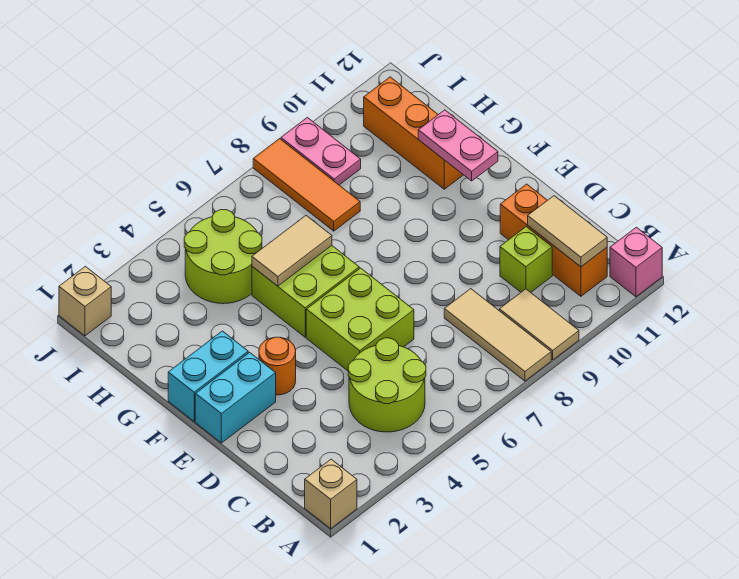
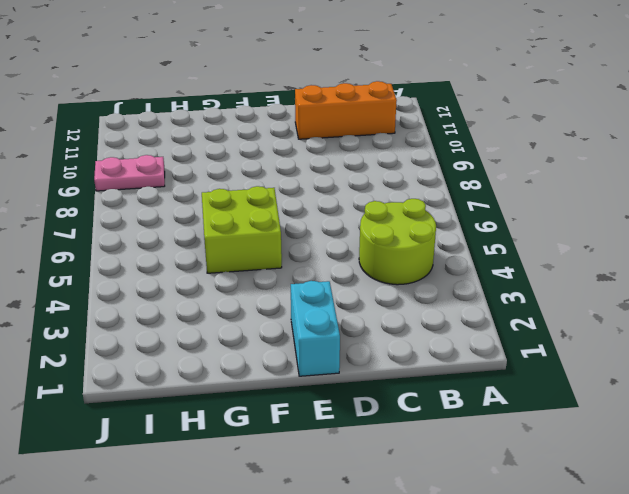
none -> tan brick A1 level 1
none -> tan tile A8:C8 level 1
none -> tan tile A9:B9 level 1

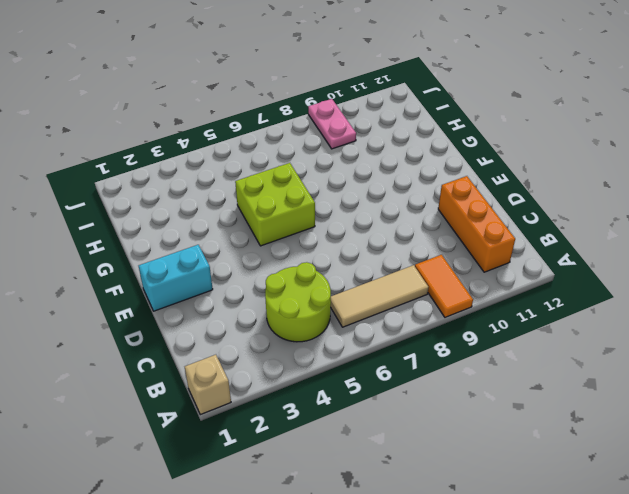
orange tile A9:B9 level 1 -> tan tile A9:B9 level 1
tan tile B6:B8 level 1 -> tan tile A8:C8 level 1
none -> pink brick A12 level 1
none -> lime brick C10 level 1
none -> lime brick D5:E6 level 1

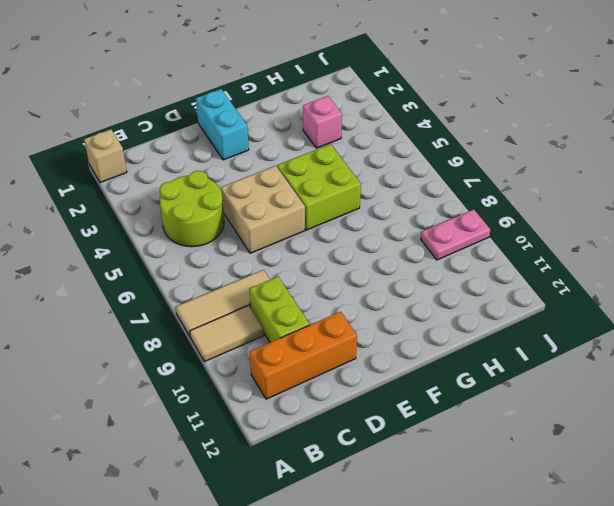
lime brick C9:C10 level 1 -> lime brick C10 level 1
tan brick D5:E6 level 1 -> lime brick D5:E6 level 1
pink brick H3 level 1 -> pink brick A12 level 1
none -> orange round brick E3 level 1
none -> cyan brick F1:F2 level 1
none -> orange brick G11:I11 level 1

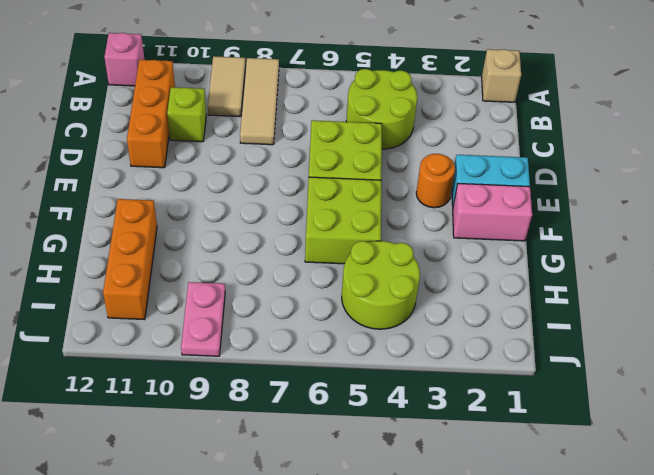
pink brick F1:F2 level 1 -> cyan brick F1:F2 level 1
none -> orange tile H8:J8 level 1
none -> tan brick J1 level 1
none -> tan tile B11:C11 level 2

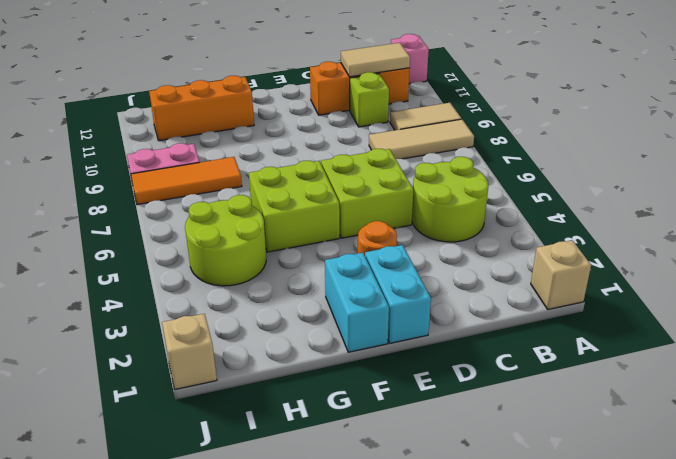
none -> pink plate F11:G11 level 2
none -> tan tile G5:G6 level 2

